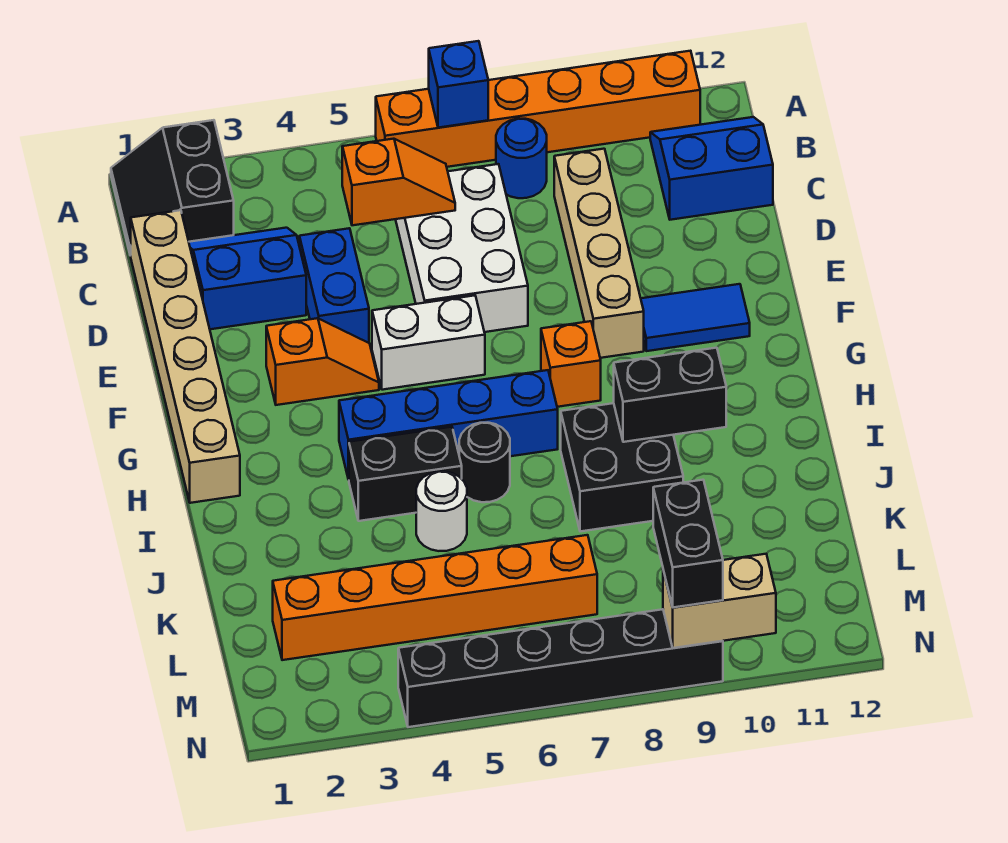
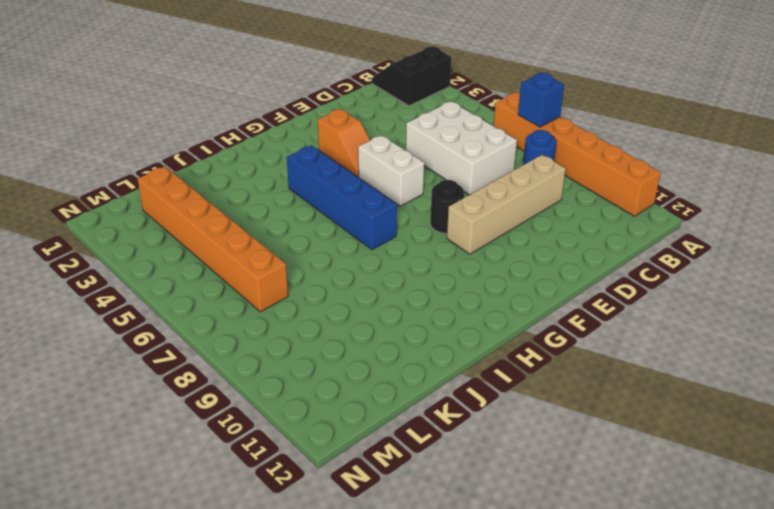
white brick C5:D7 level 1 -> white brick C6:E7 level 1
black round brick F8 level 1 -> black round brick I6 level 1
none -> blue slope B11:C12 level 1 top C
none -> tan brick C1:H1 level 1
none -> blue slope C2:D3 level 1 top D

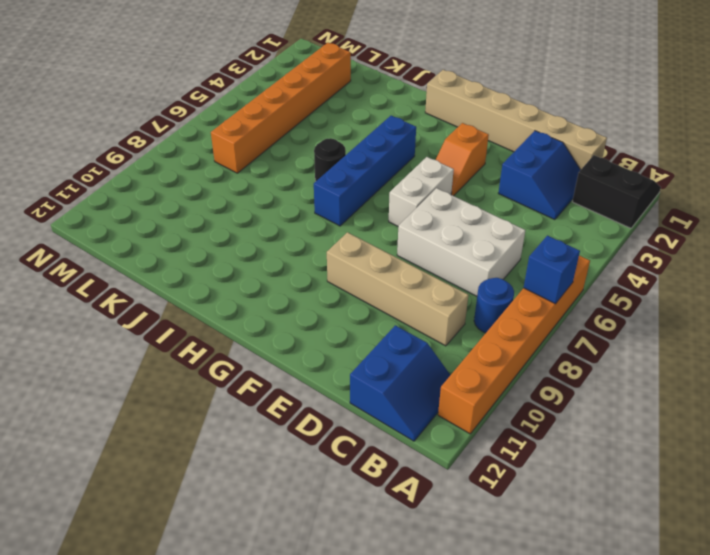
none -> blue brick D4:E4 level 1
none -> blue tile F10:F11 level 1
none -> orange brick G8 level 1

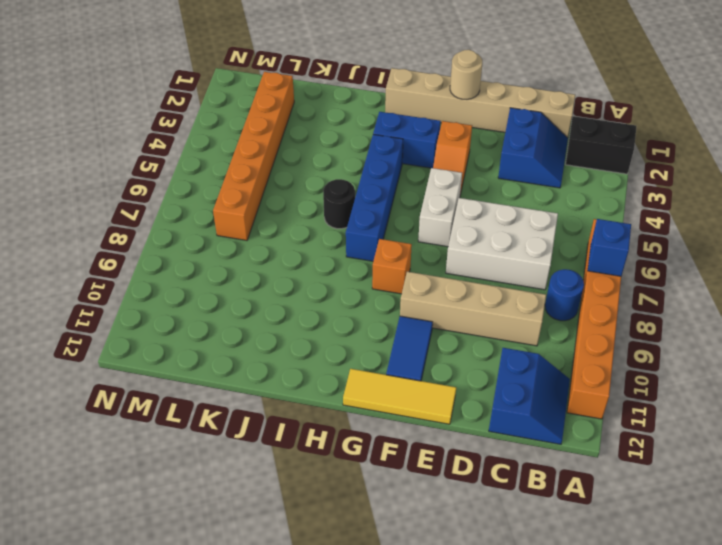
yellow tile E12:G12 level 1 -> none
tan round brick F1 level 2 -> none
blue brick G3:H3 level 1 -> blue brick D4:E4 level 1
none -> black brick I4:I5 level 1
none -> black brick I8:J9 level 1
none -> white round brick J5 level 1

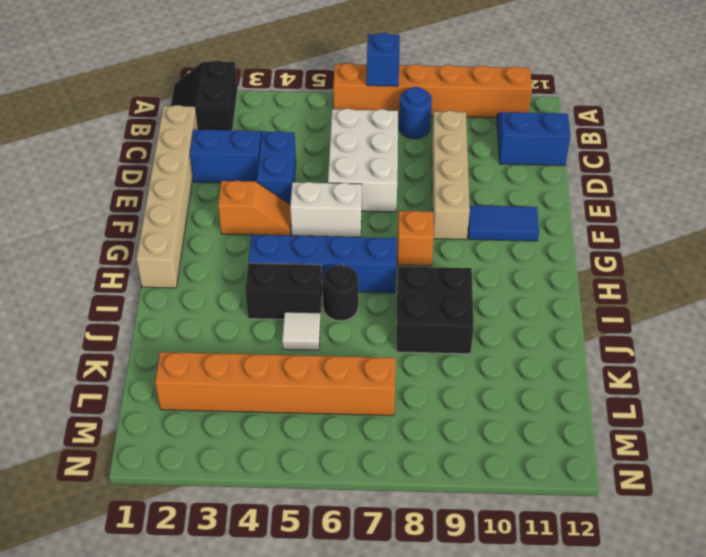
white tile J5 level 1 -> white round brick J5 level 1
none -> black brick N4:N9 level 1
none -> orange slope C5:C6 level 2 top 5
none -> black brick I9:I10 level 2

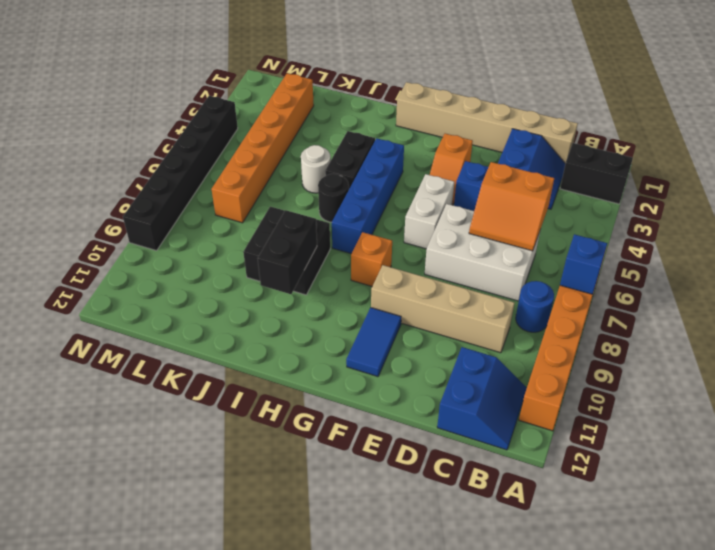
orange slope C5:D6 level 2 top 5 -> orange slope C5:C6 level 2 top 5
none -> tan brick N9:N10 level 2
none -> black brick M9:N9 level 3

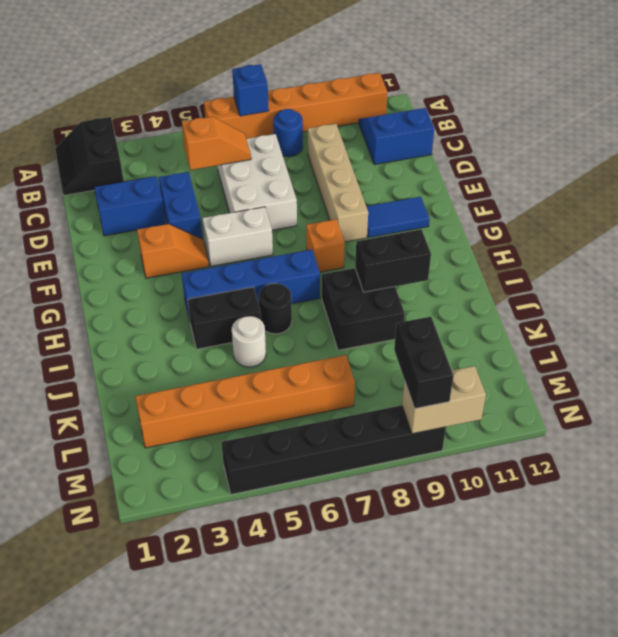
none -> tan brick C1:H1 level 1

